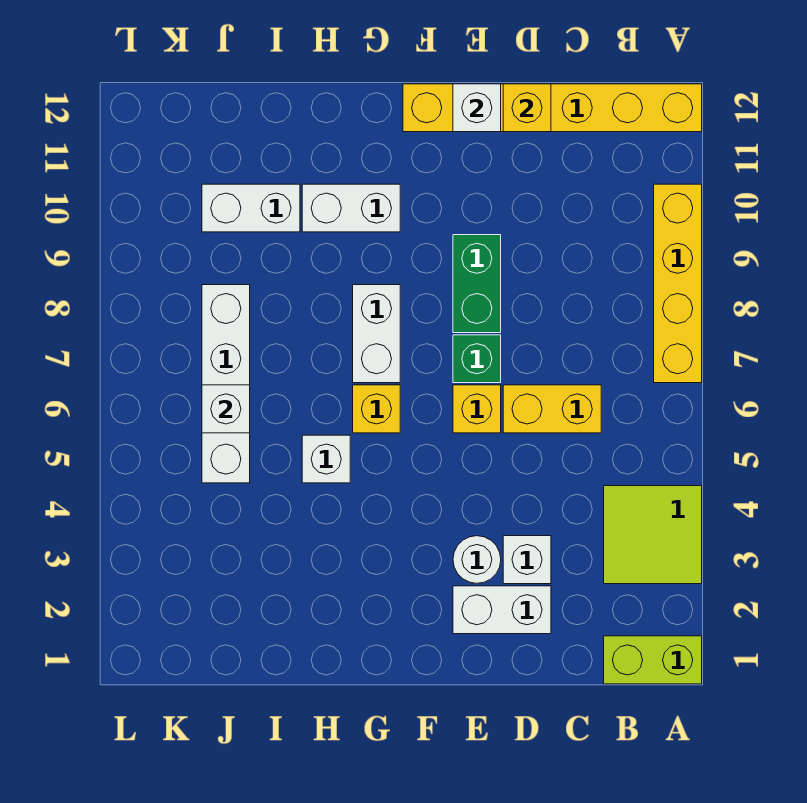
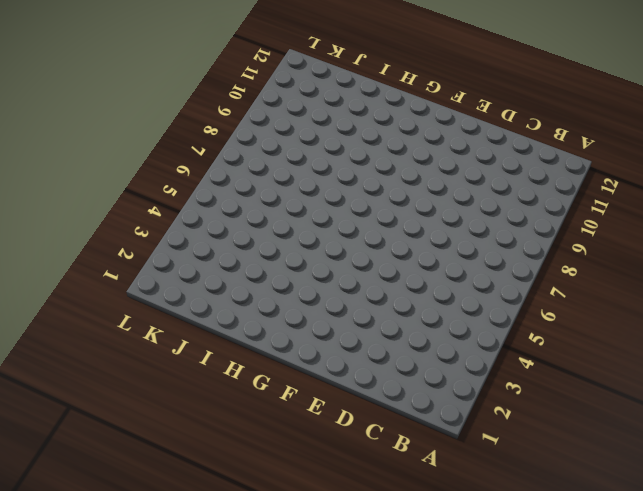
none -> lime brick A1:B1 level 1
none -> lime tile A3:B4 level 1
none -> yellow brick A7:A10 level 1

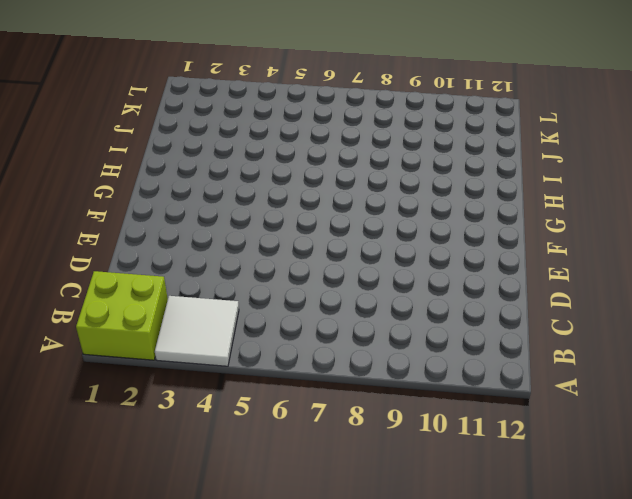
lime brick A1:B2 level 1 -> lime brick A1:B1 level 1
white tile A3:B4 level 1 -> lime tile A3:B4 level 1
none -> yellow brick A7:A10 level 1
none -> yellow brick A12:F12 level 1
none -> yellow brick C6:D6 level 1

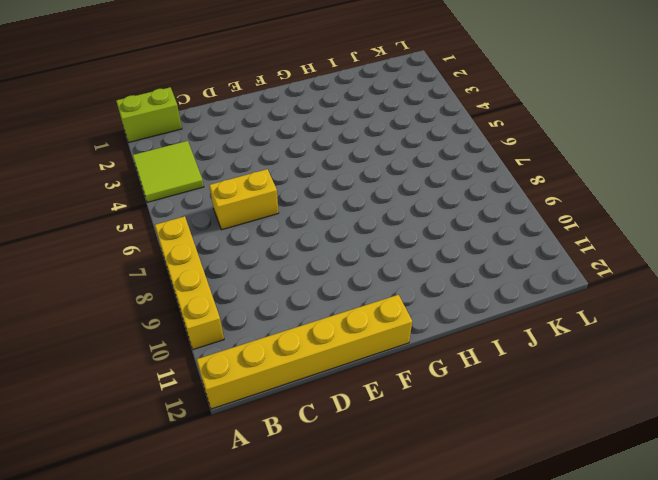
none -> white brick D2:E2 level 1
none -> white brick D3 level 1
none -> white round brick E3 level 1

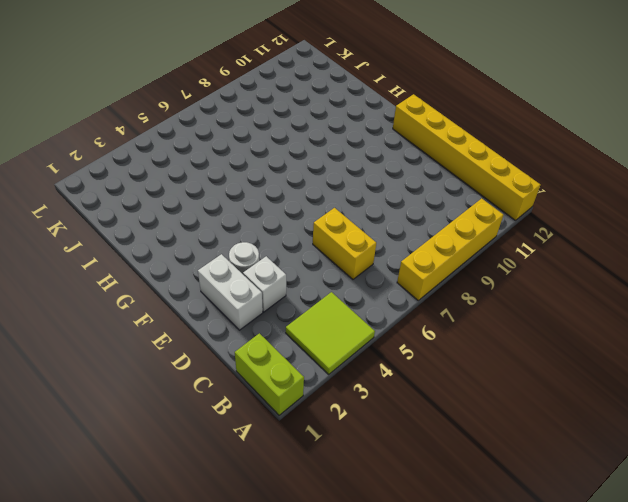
none -> yellow brick E6 level 1
none -> green brick E7 level 1
none -> green brick E8:E9 level 1

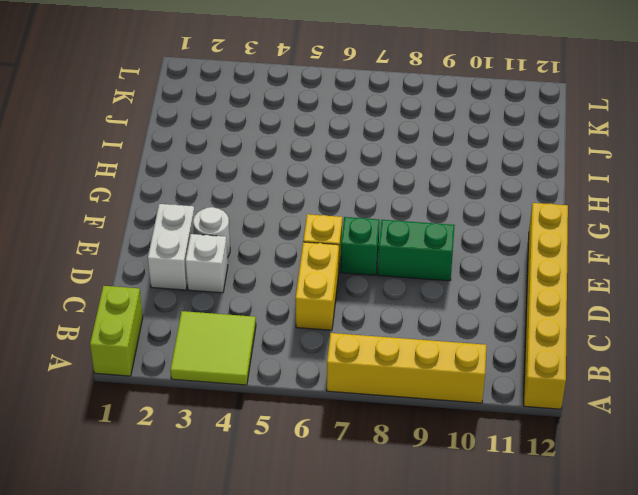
none -> yellow brick G6 level 1
none -> white brick G7:G8 level 1
none -> white brick G10:H10 level 1

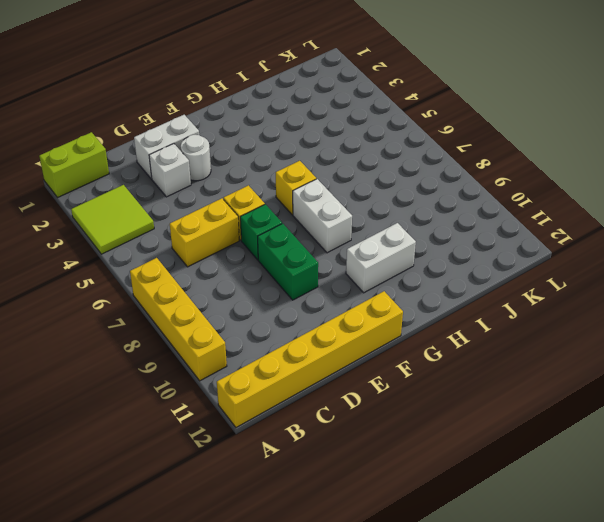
none -> white brick H5 level 1
none -> white brick I10:J10 level 1
none -> white brick J5:J8 level 1

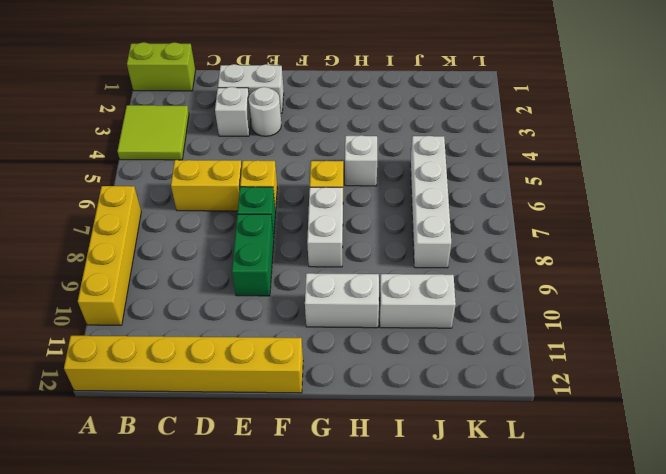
none -> yellow brick D12 level 2
none -> white brick E12 level 2
none -> white brick J6 level 2

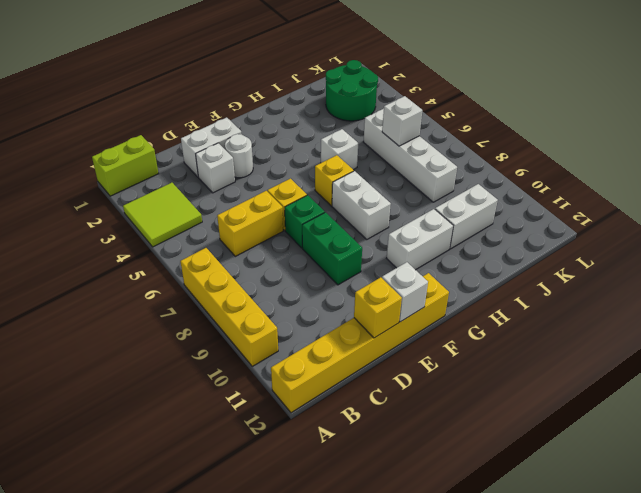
green round brick J2:K3 level 1 -> none

